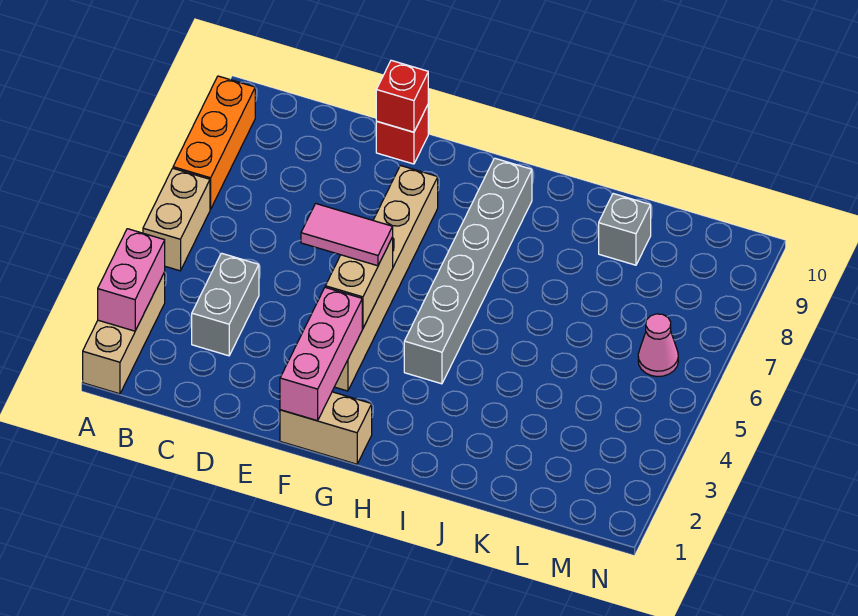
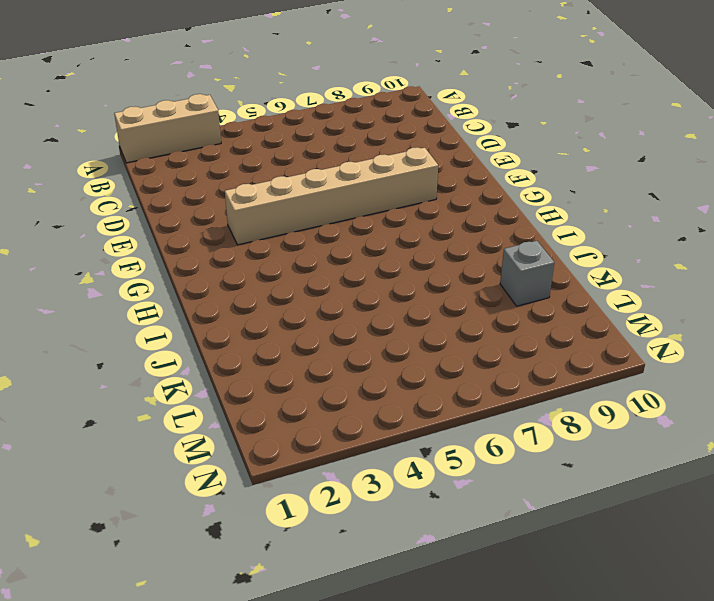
none -> tan brick A5:A6 level 1
none -> orange brick A7:A9 level 1
none -> grey brick C3:C4 level 1

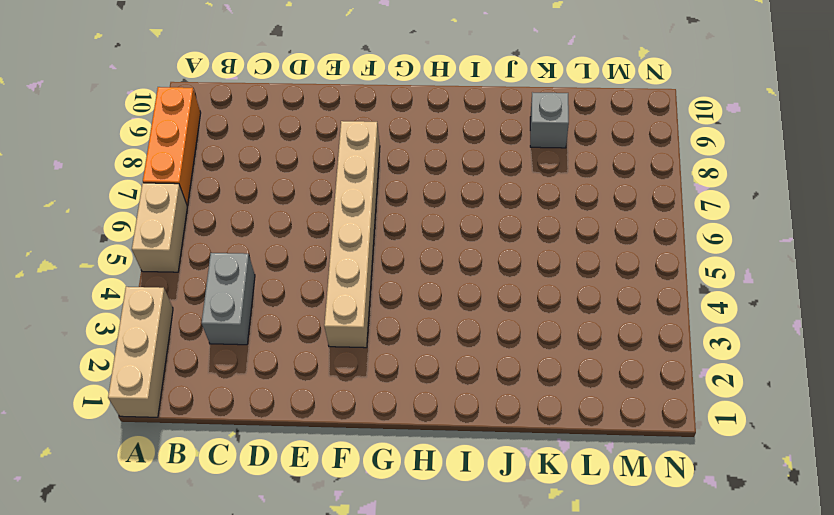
none -> red brick E10 level 1
none -> tan brick F1:G1 level 1
none -> grey brick H4:H9 level 1

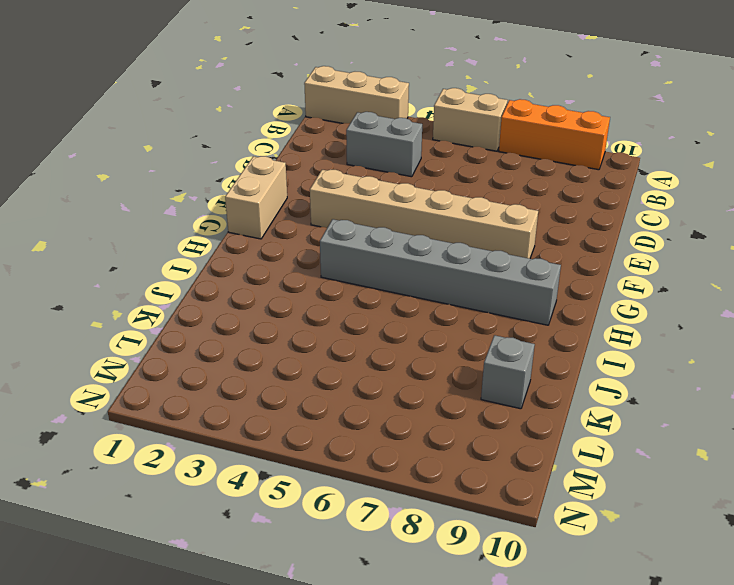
none -> red brick E10 level 1
none -> pink cone M6 level 1
none -> pink brick A2:A3 level 2

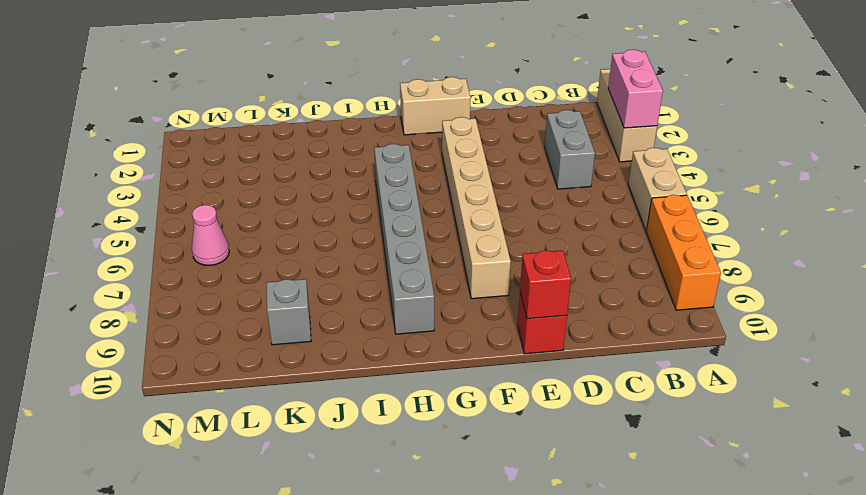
none -> pink brick F1:F3 level 2
none -> tan brick F4:F5 level 2
none -> pink tile E5:F5 level 3

